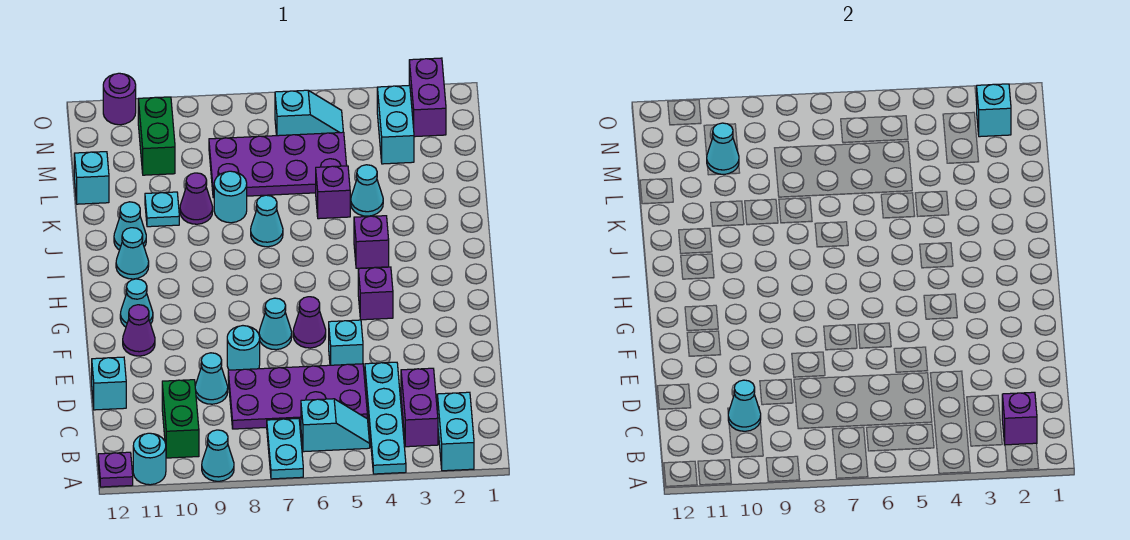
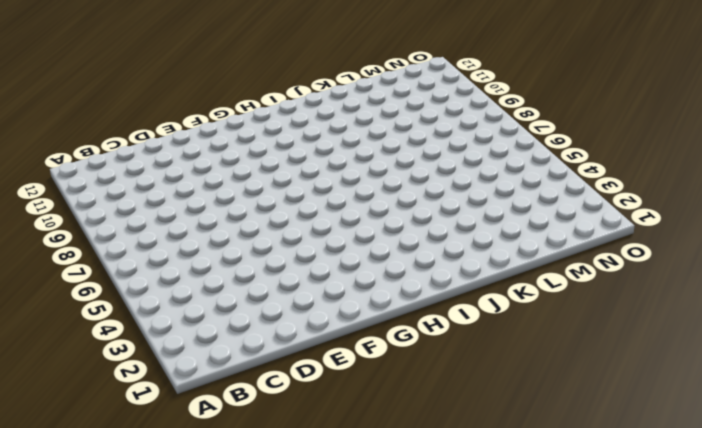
none -> cyan brick A2:B2 level 1
none -> cyan plate A4:D4 level 1
none -> cyan plate A7:B7 level 1
none -> cyan cone A9 level 1

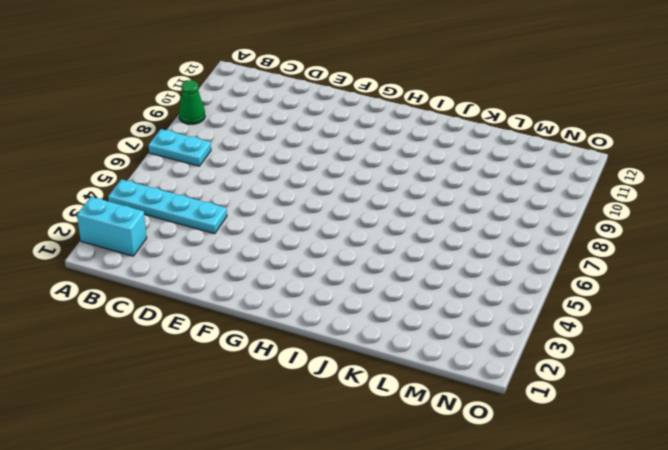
green cone A9 level 1 -> cyan cone A9 level 1
none -> cyan round brick A11 level 1
none -> purple plate A12 level 1
none -> purple brick B3:C3 level 1
none -> cyan slope B5:B6 level 1 top 6

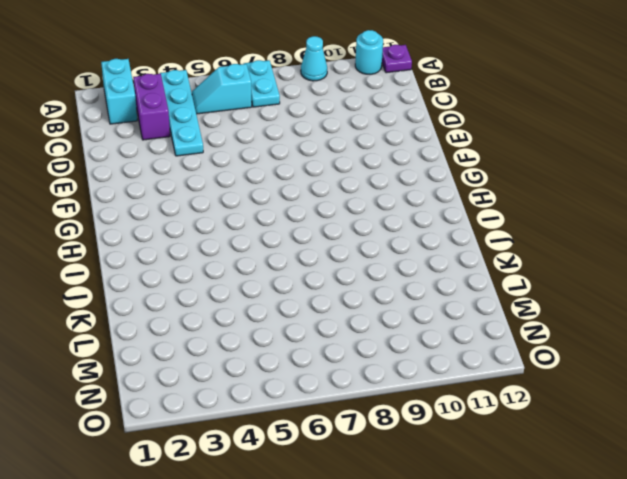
none -> green brick B10:C10 level 1
none -> purple plate C5:D8 level 1
none -> cyan cone D9 level 1
none -> cyan brick D12 level 1

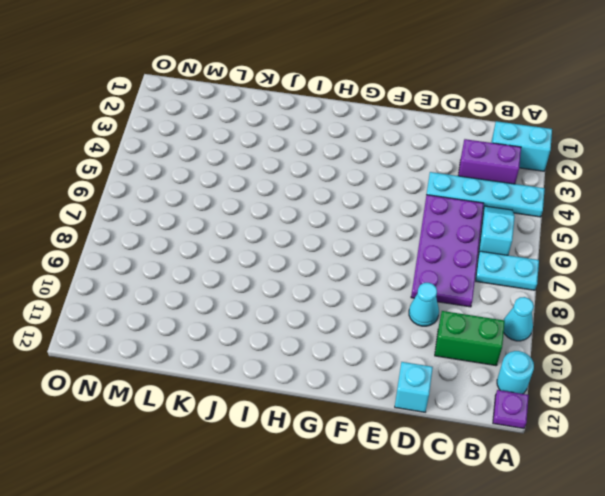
none -> cyan brick E5 level 1
none -> cyan round brick E8 level 1
none -> purple cone F6 level 1
none -> cyan cone F7 level 1

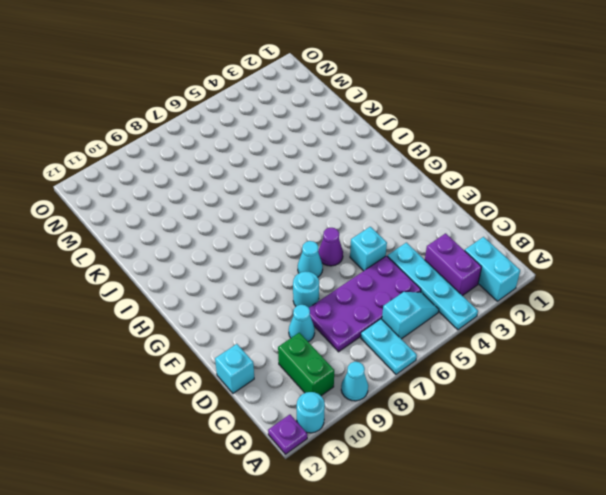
none -> purple cone F11 level 1
none -> purple brick G4 level 1
none -> cyan cone G11 level 1
none -> purple brick I4 level 1

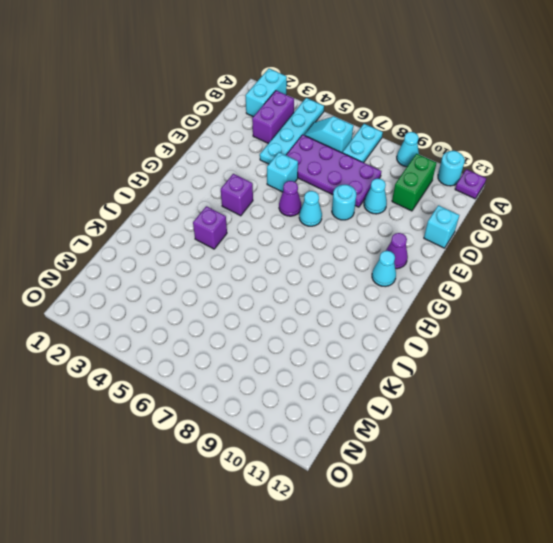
none -> cyan cone I11 level 1
none -> cyan cone J7 level 1
none -> cyan cone J11 level 1
none -> cyan cone K4 level 1

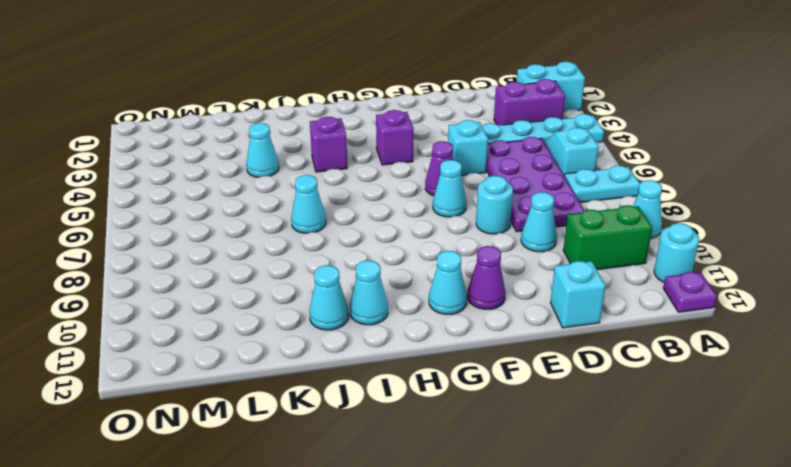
none -> purple brick K5 level 1
none -> cyan round brick K8 level 1
none -> purple cone K9 level 1
none -> cyan plate K10 level 1

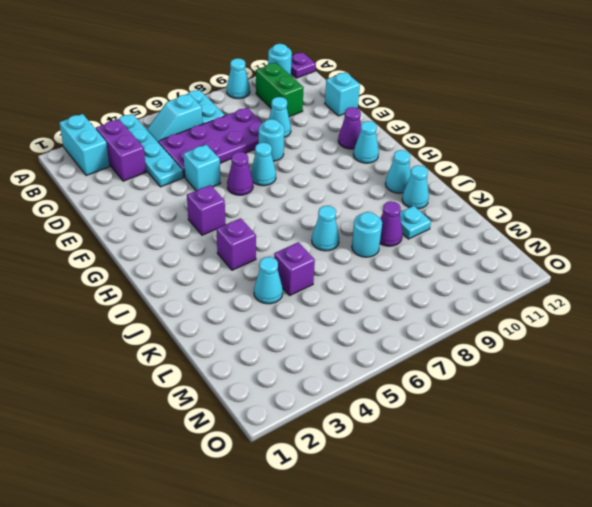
none -> purple plate L5:M8 level 1
none -> cyan brick L12 level 1
none -> cyan brick M3:N3 level 1
none -> green brick M10:N10 level 1

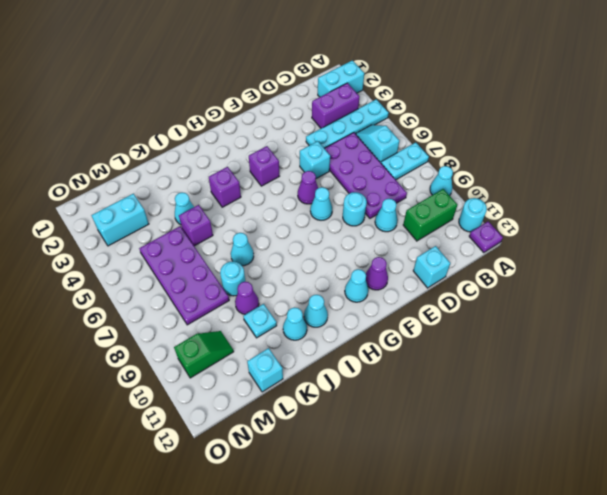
green slope M10:N10 level 1 top N -> green brick M10:N10 level 1
none -> purple brick N2:O2 level 1
none -> cyan slope N5:N6 level 1 top 6
none -> purple round brick O11 level 1
none -> purple brick B2 level 2

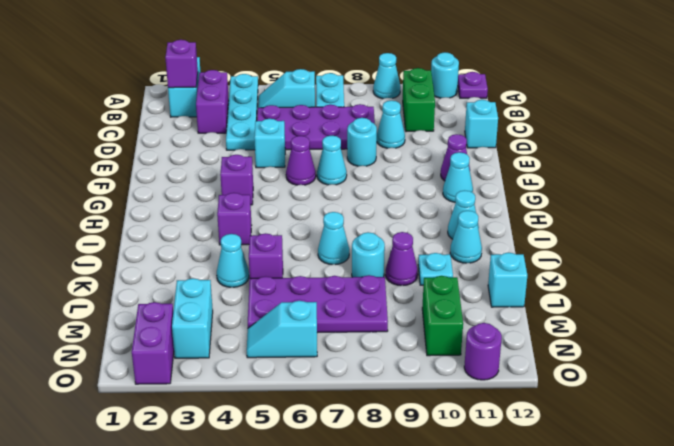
none -> cyan cone C10 level 2
none -> cyan cone M10 level 2
none -> cyan brick N2 level 2

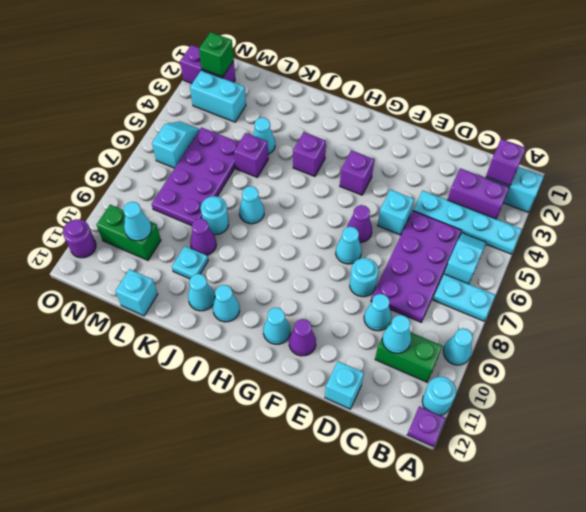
green brick N2 level 2 -> cyan brick N2 level 2

